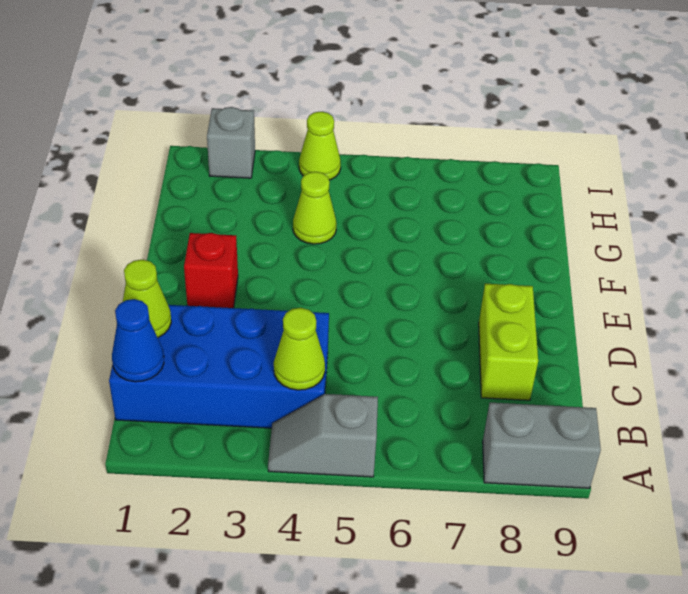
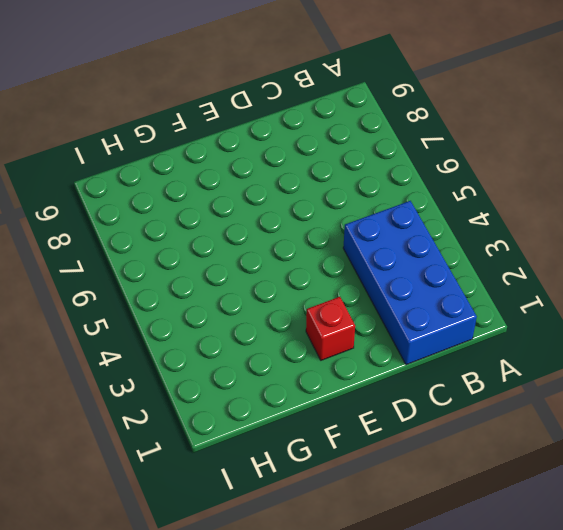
none -> grey slope A4:A5 level 1 top 5
none -> grey brick A8:A9 level 1

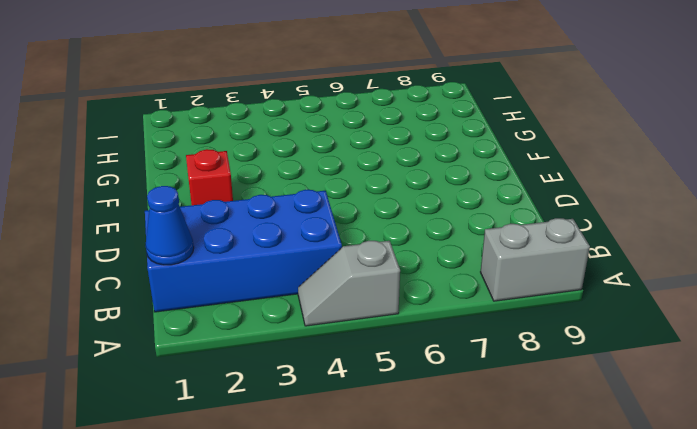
none -> lime brick C8:D8 level 1
none -> lime cone G4 level 1

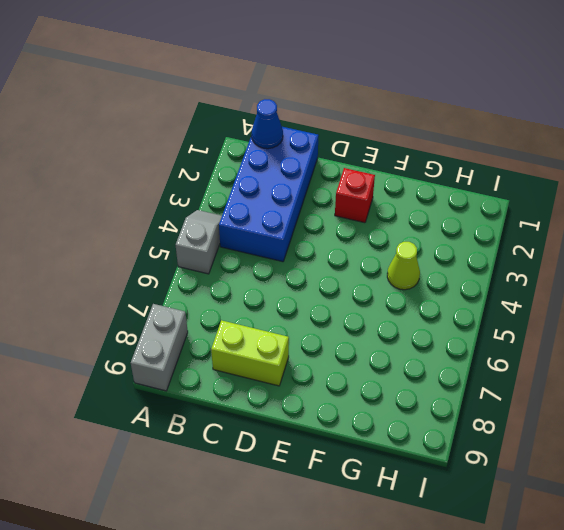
none -> grey brick I2 level 1
none -> lime cone I4 level 1

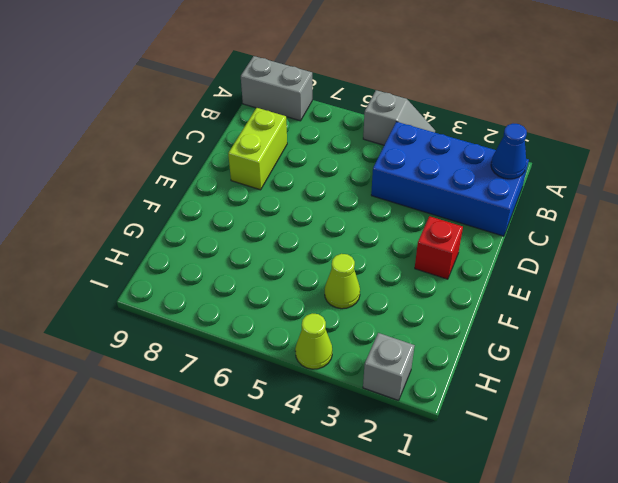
none -> lime cone B4 level 2
none -> lime cone C1 level 2

